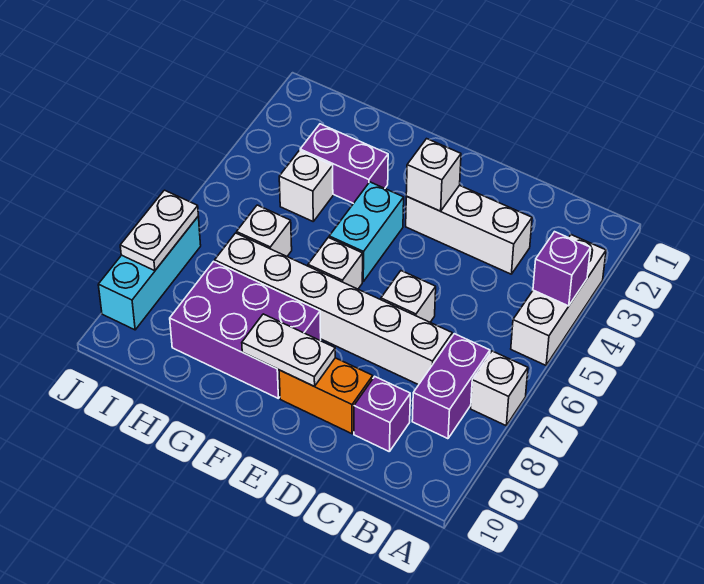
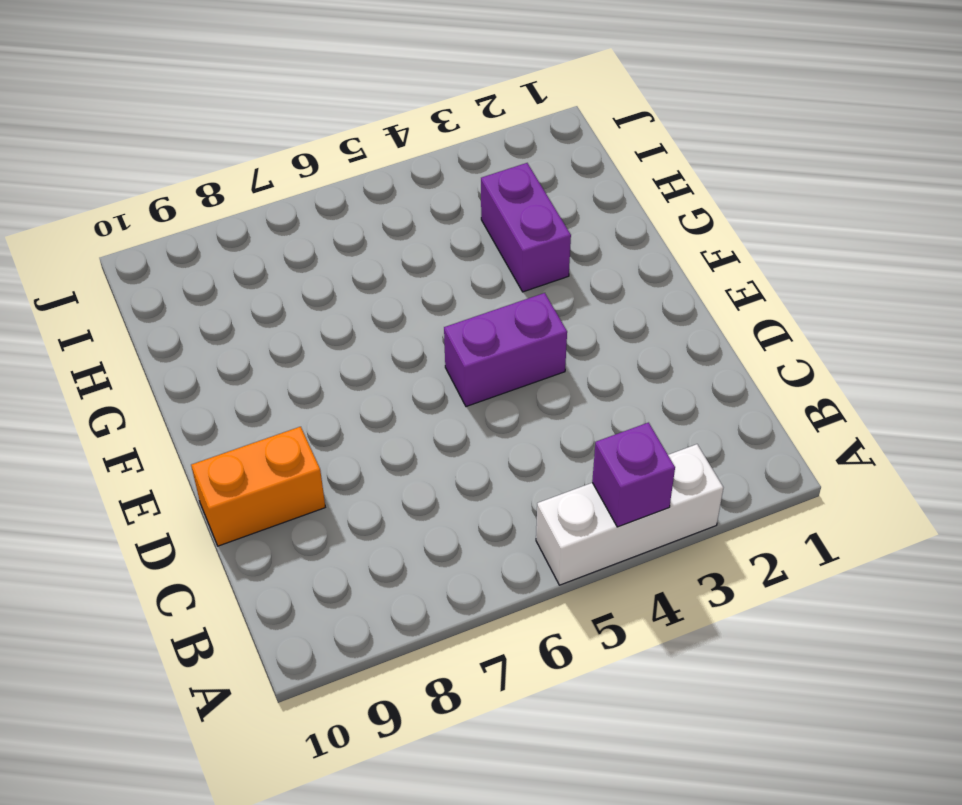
orange brick D9:D10 level 1 -> orange brick D9:E9 level 1
purple brick E4:E5 level 1 -> purple brick B7:B8 level 1
none -> white brick A7 level 1
none -> white brick C3:E3 level 1
none -> white brick C7:H7 level 1

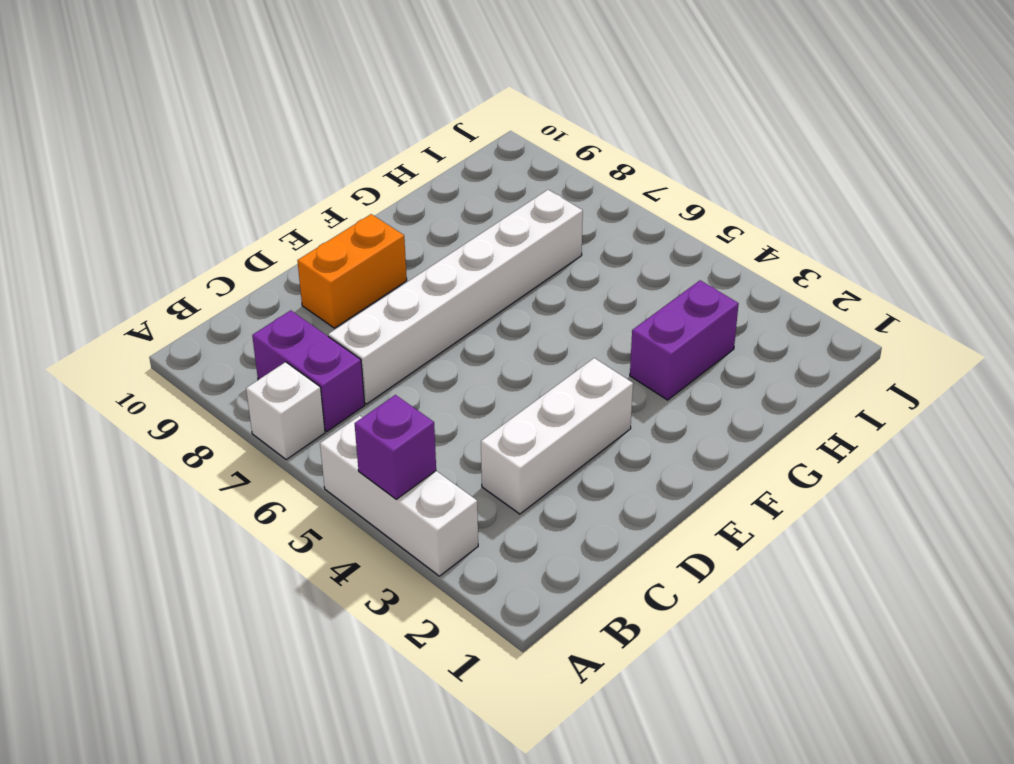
none -> purple brick C9 level 1
none -> white brick D6 level 1
none -> cyan brick F4:F5 level 1

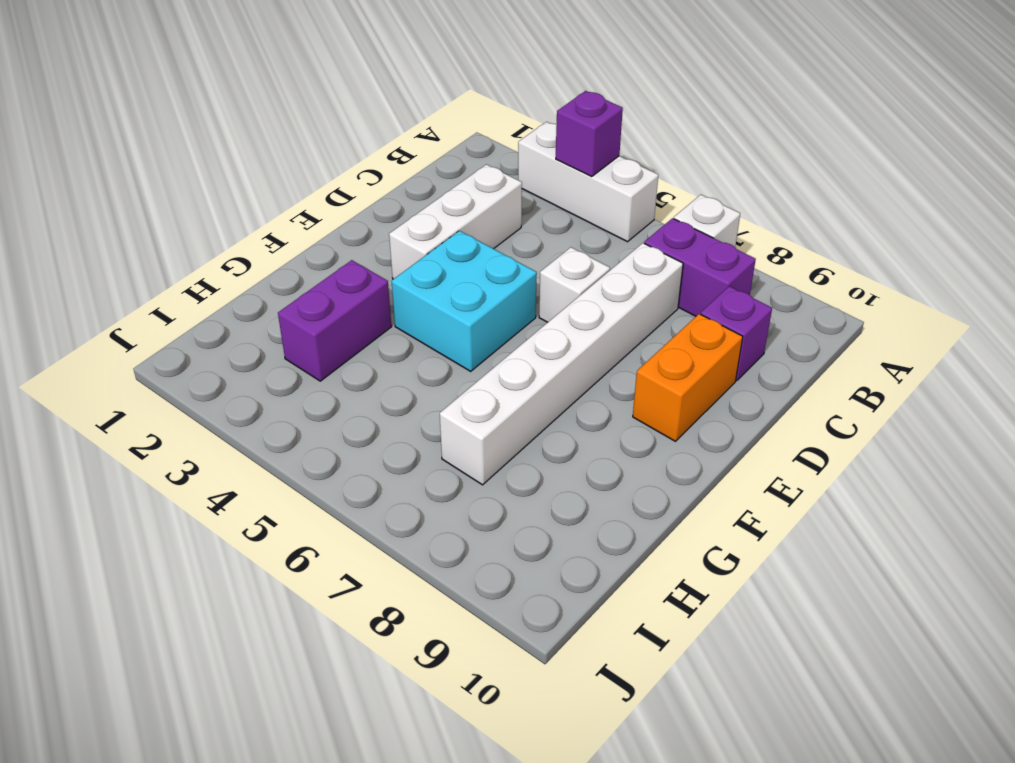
cyan brick E4:F5 level 1 -> cyan brick F4:F5 level 1
none -> white brick F6 level 1
none -> purple brick F8:H9 level 1
none -> white brick H4 level 1

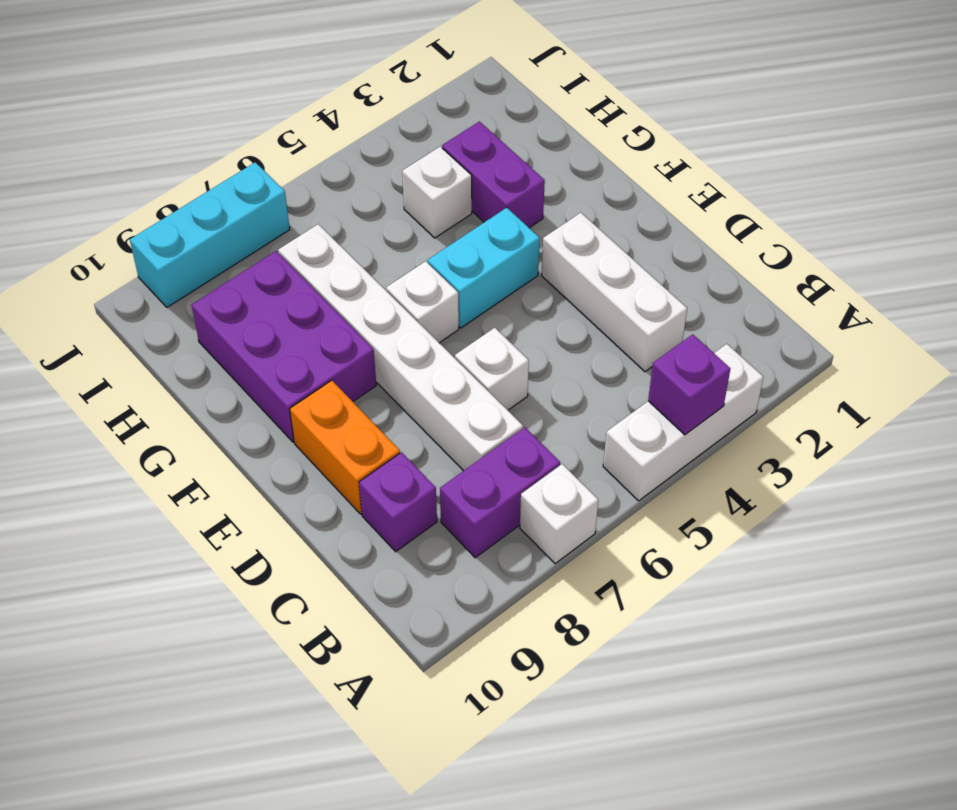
none -> white brick H6 level 1
none -> white brick E3 level 2
none -> white plate E9:F9 level 2

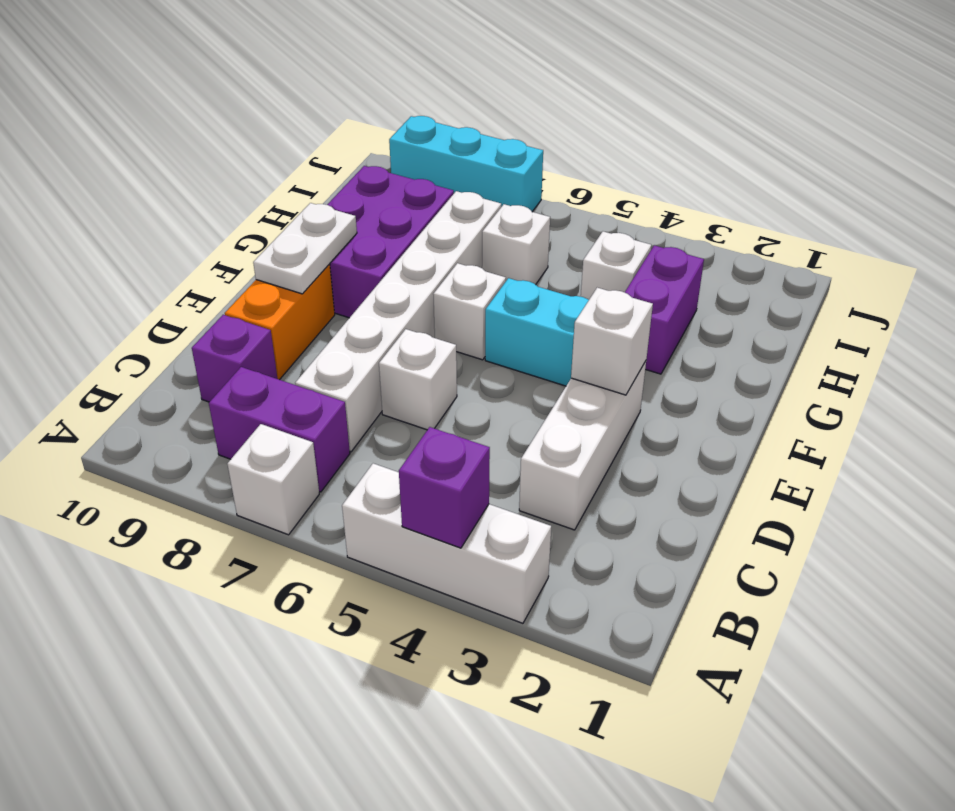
none -> white plate J7:J8 level 2

